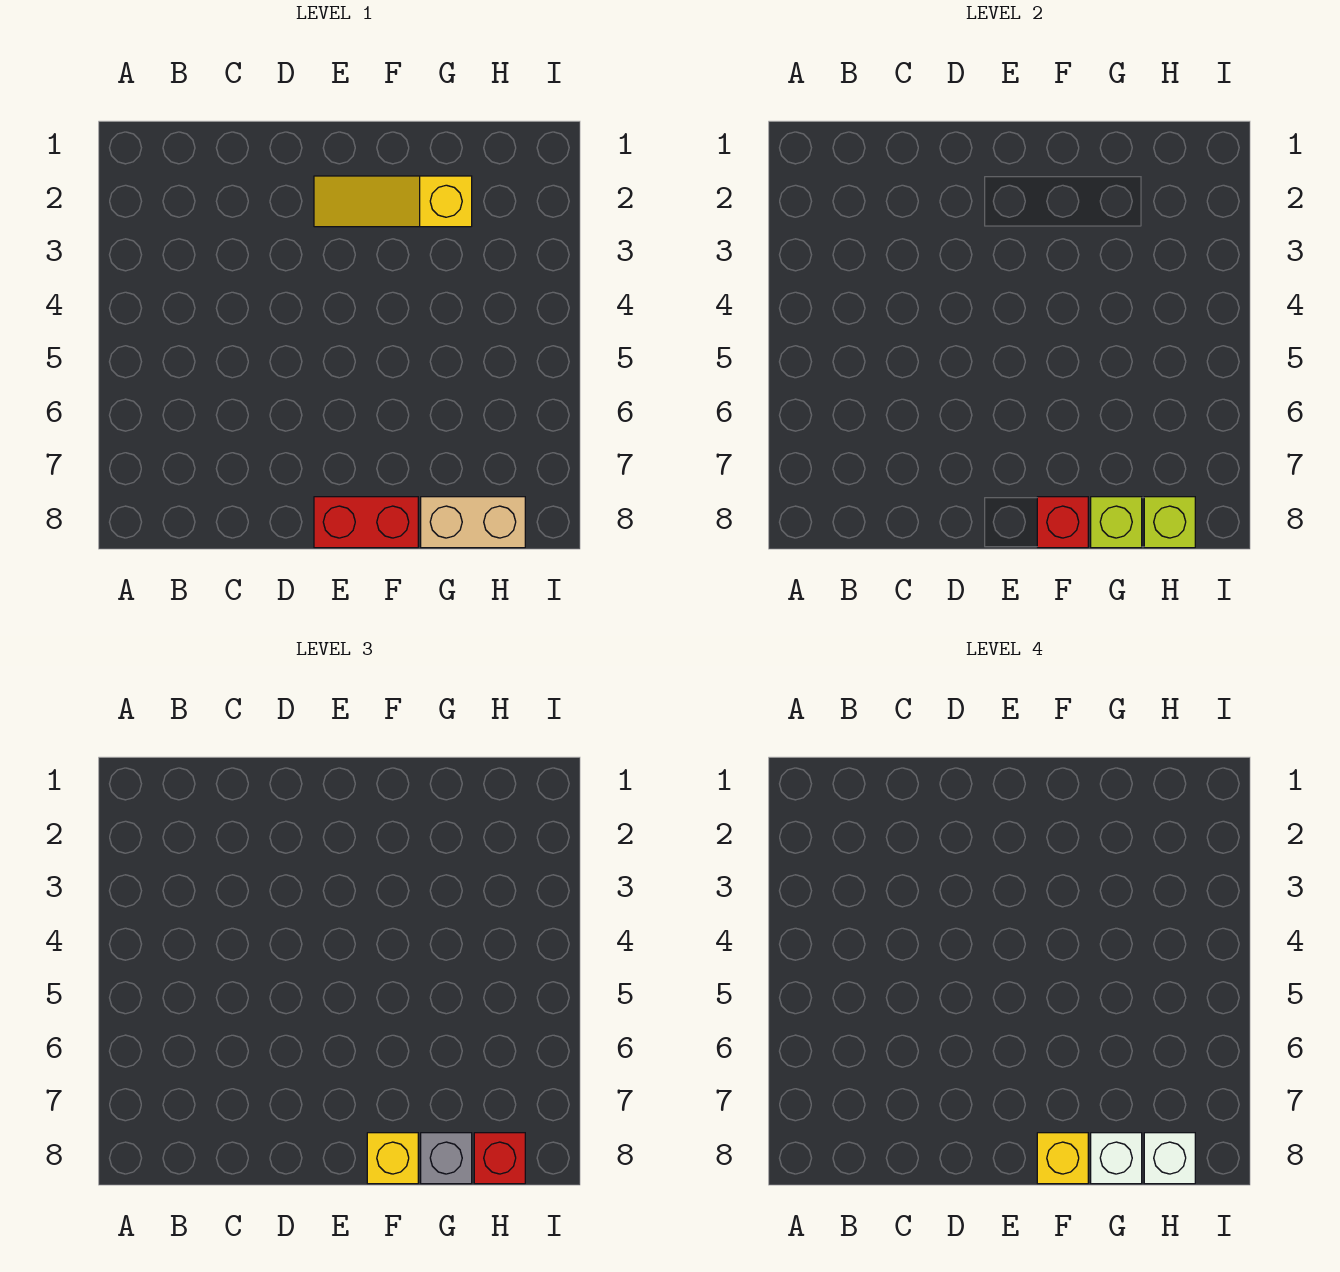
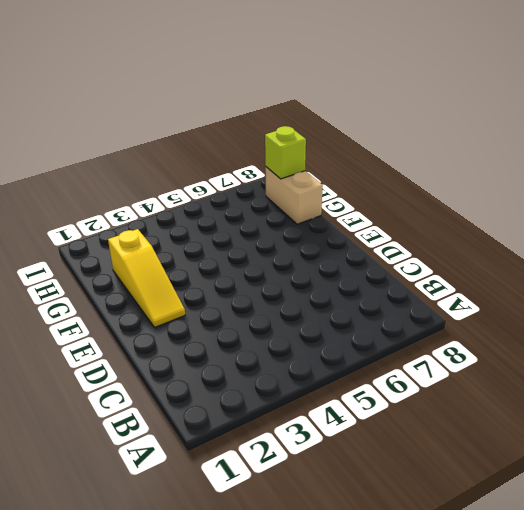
none -> red brick E8:F8 level 1
none -> red brick F8 level 2
none -> lime brick G8 level 2

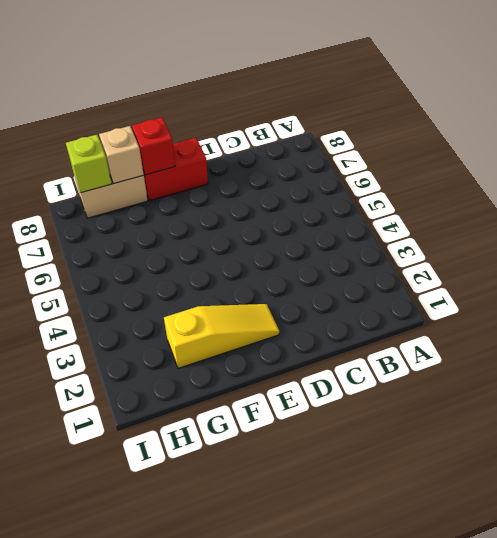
tan brick G8 level 2 -> lime brick G8 level 2
none -> yellow brick F8 level 3
none -> grey brick G8 level 3
none -> red brick H8 level 3

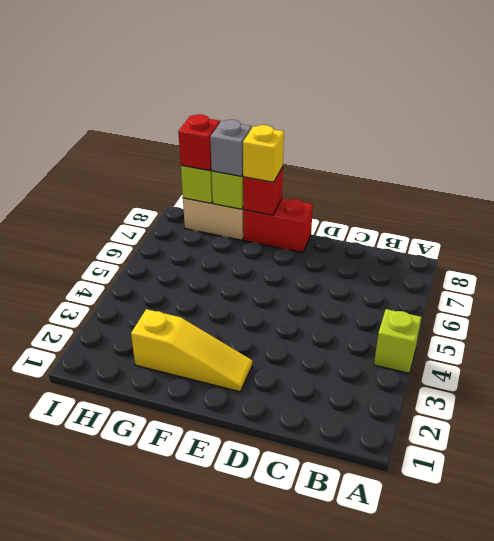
lime brick A4 level 1 -> none
none -> yellow brick F8 level 4
none -> white brick G8 level 4
none -> white brick H8 level 4

